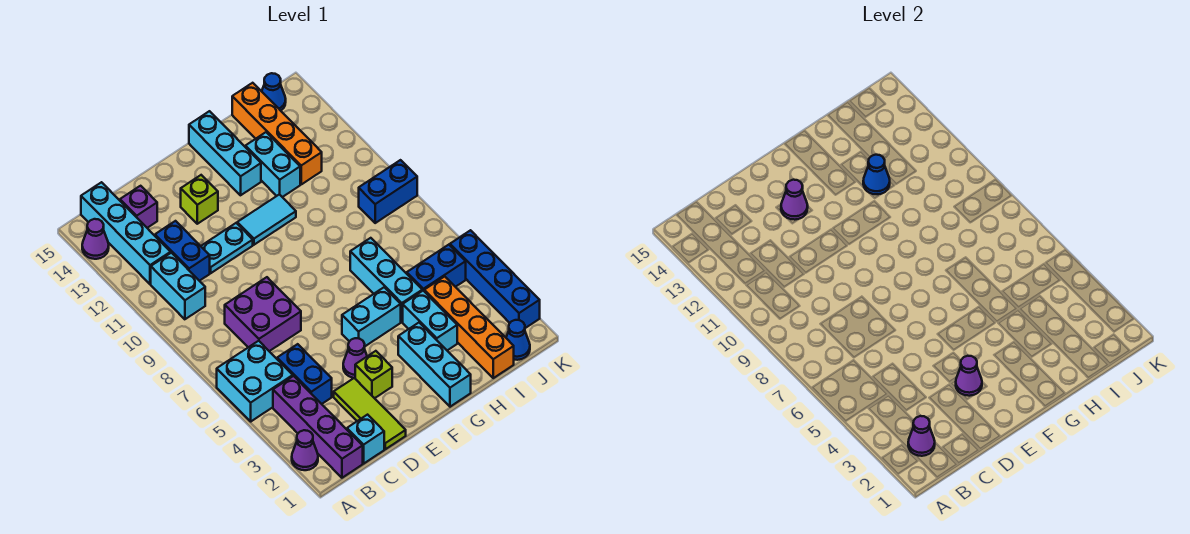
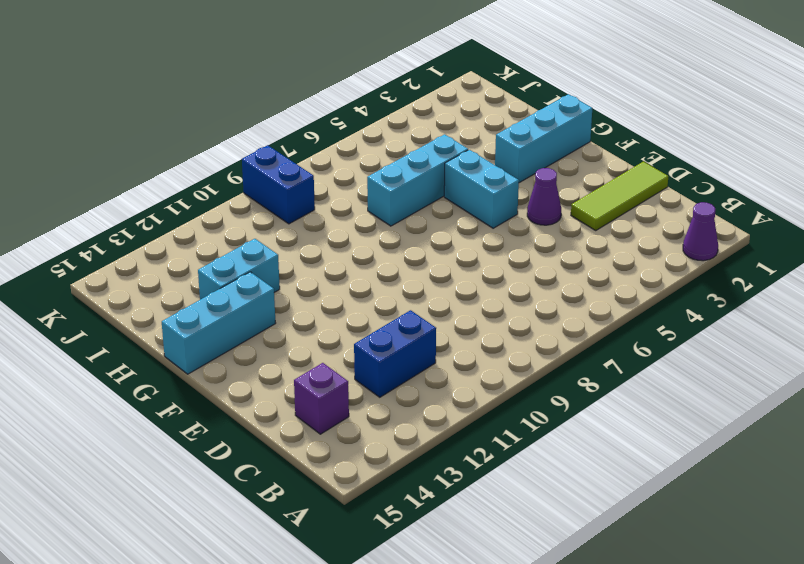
none -> cyan brick A5:B6 level 1
none -> purple cone A14 level 1
none -> purple brick B1:B4 level 1
none -> cyan brick B10:B11 level 1

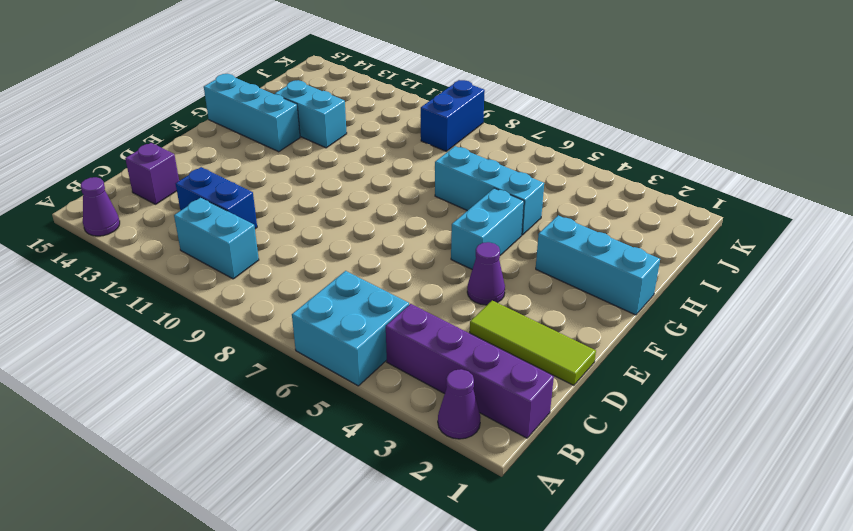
none -> cyan brick B12:B15 level 1
none -> cyan brick C1 level 1
none -> blue brick C4:C5 level 1
none -> purple brick C7:D8 level 1

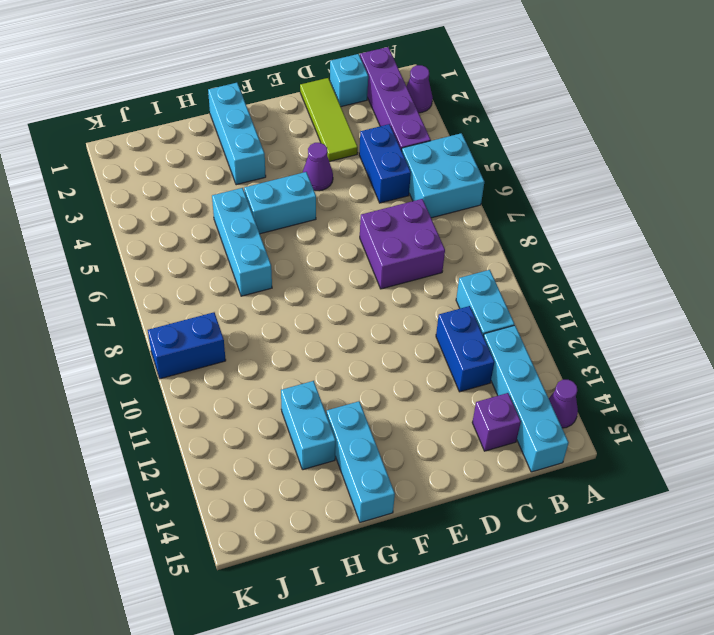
none -> cyan plate D11:E11 level 1
none -> lime brick E3 level 1
none -> lime brick E13 level 1
none -> cyan tile F11:G11 level 1

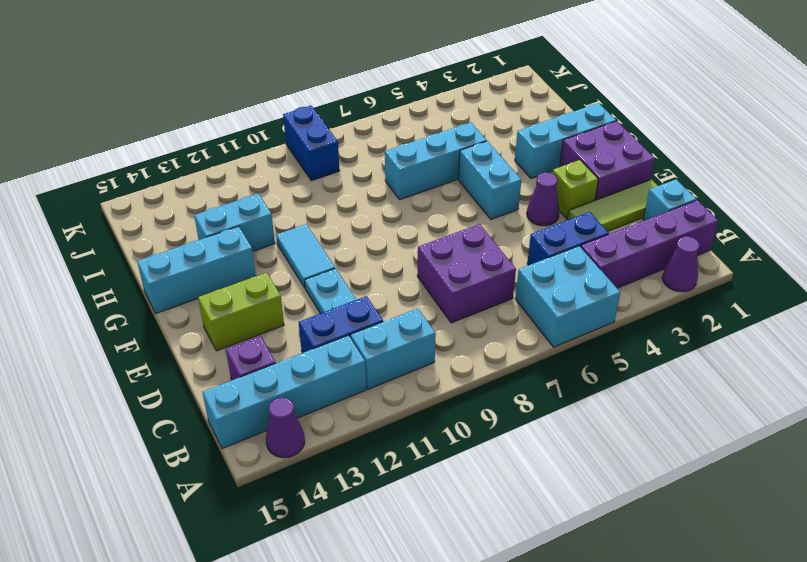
purple brick E1:F2 level 1 -> none
lime brick E13:E14 level 1 -> lime brick E13 level 1
none -> cyan brick H3:H4 level 1
none -> orange brick I1:I4 level 1
none -> blue brick I5:J5 level 1
none -> orange brick I12:I15 level 1

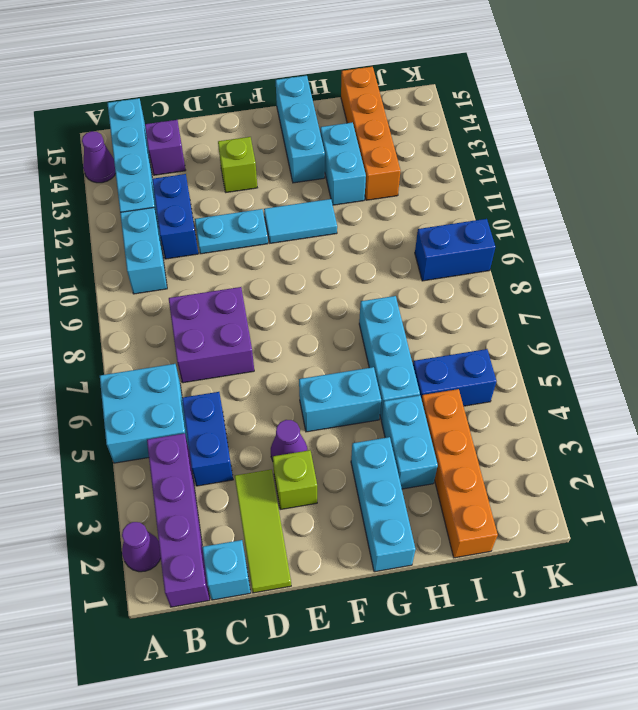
none -> blue cone J1 level 1
none -> blue cone J15 level 1
none -> blue brick K2:K5 level 1
none -> purple cone B2 level 2

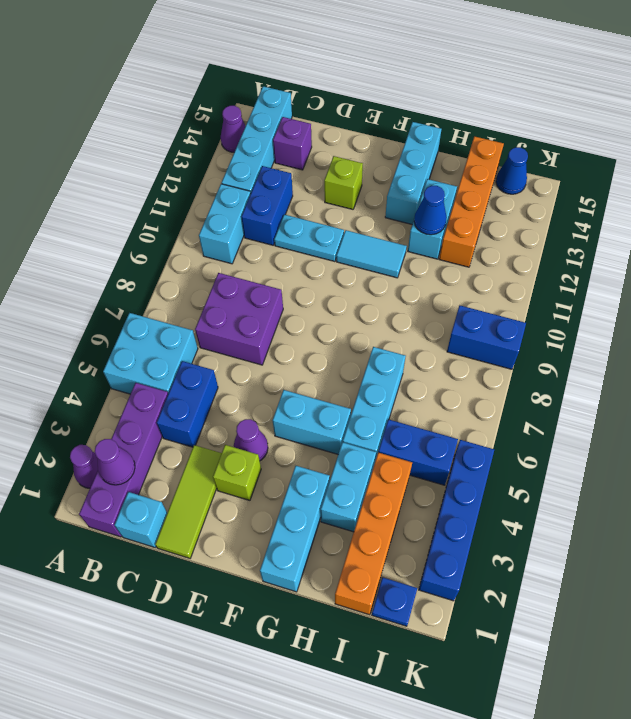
blue plate J1 level 1 -> blue cone J1 level 1
none -> purple cone E3 level 2
none -> purple cone E13 level 2

